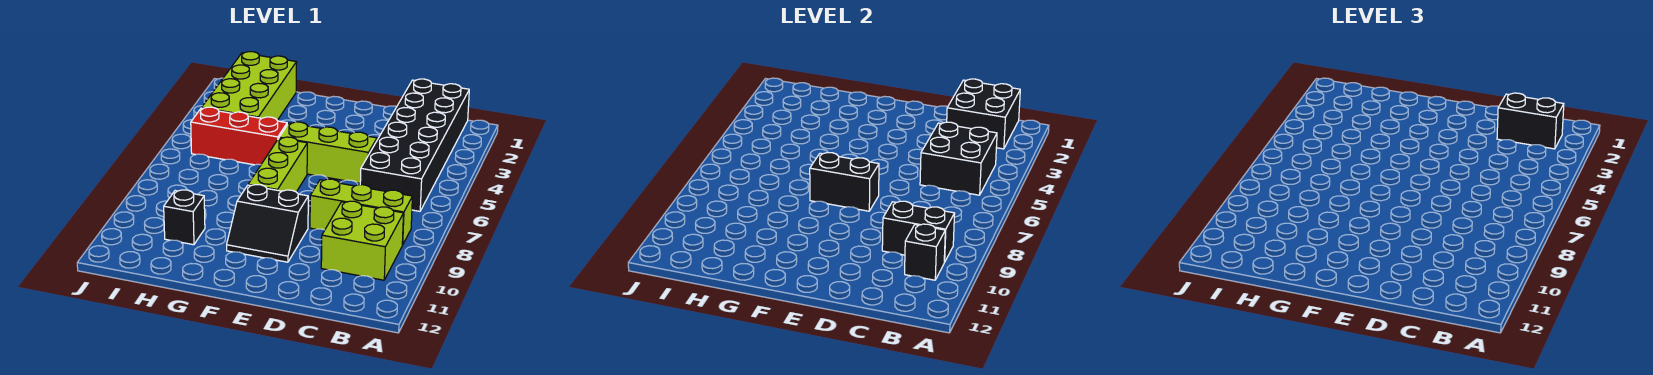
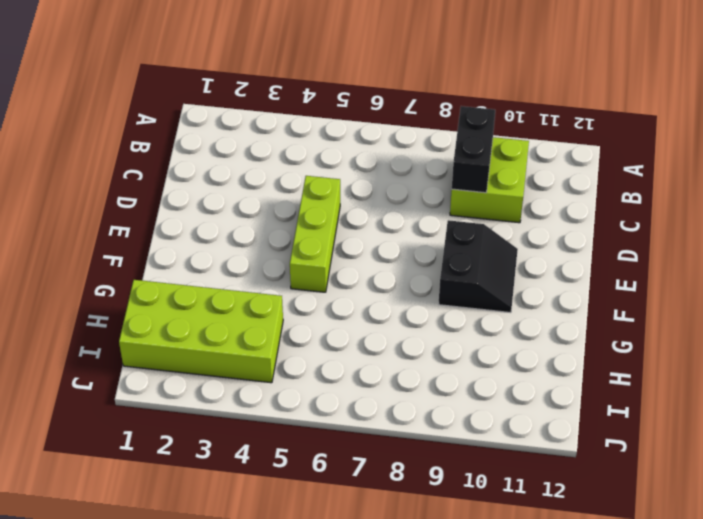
none -> black brick B1:C6 level 1
none -> lime brick B8:D8 level 1
none -> lime brick F6:F8 level 1

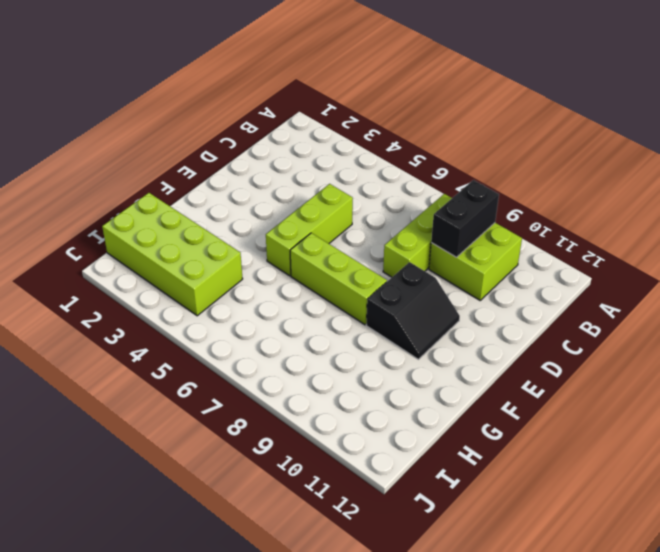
none -> black brick B1:C6 level 1
none -> red brick G5:I5 level 1
none -> black brick H10 level 1

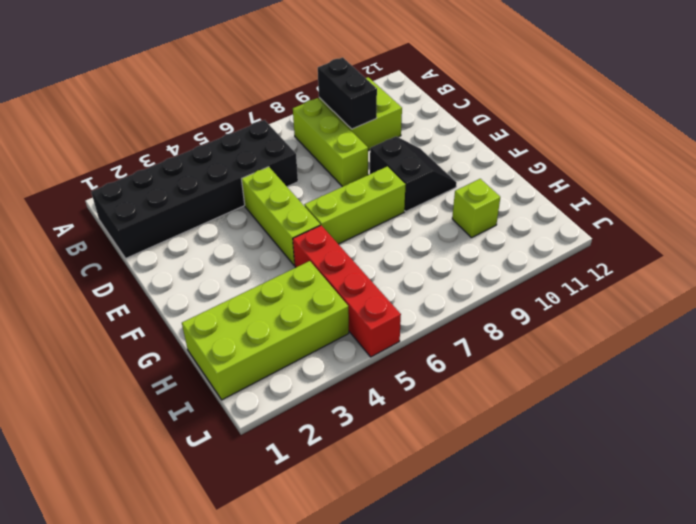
red brick G5:J5 level 1 -> red brick G5:I5 level 1
lime brick H10 level 1 -> black brick H10 level 1
none -> black brick B1:C2 level 2
none -> black brick B4:C5 level 2
none -> black brick B10 level 2

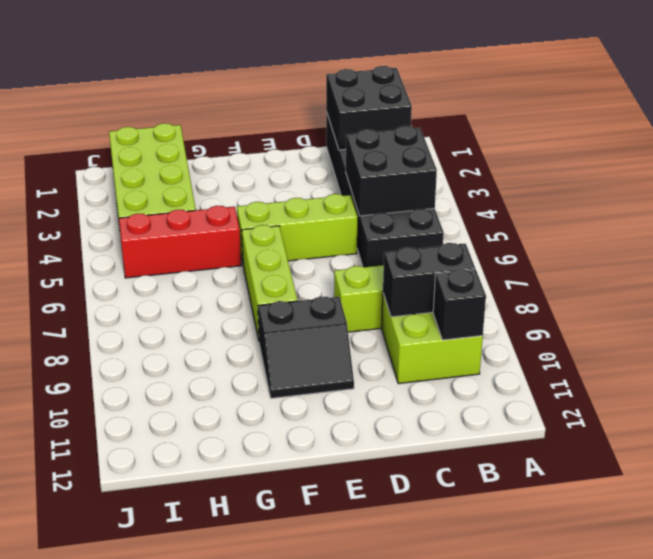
none -> black brick H10 level 1
none -> black brick E7:F7 level 2
none -> black brick B2:C2 level 3

